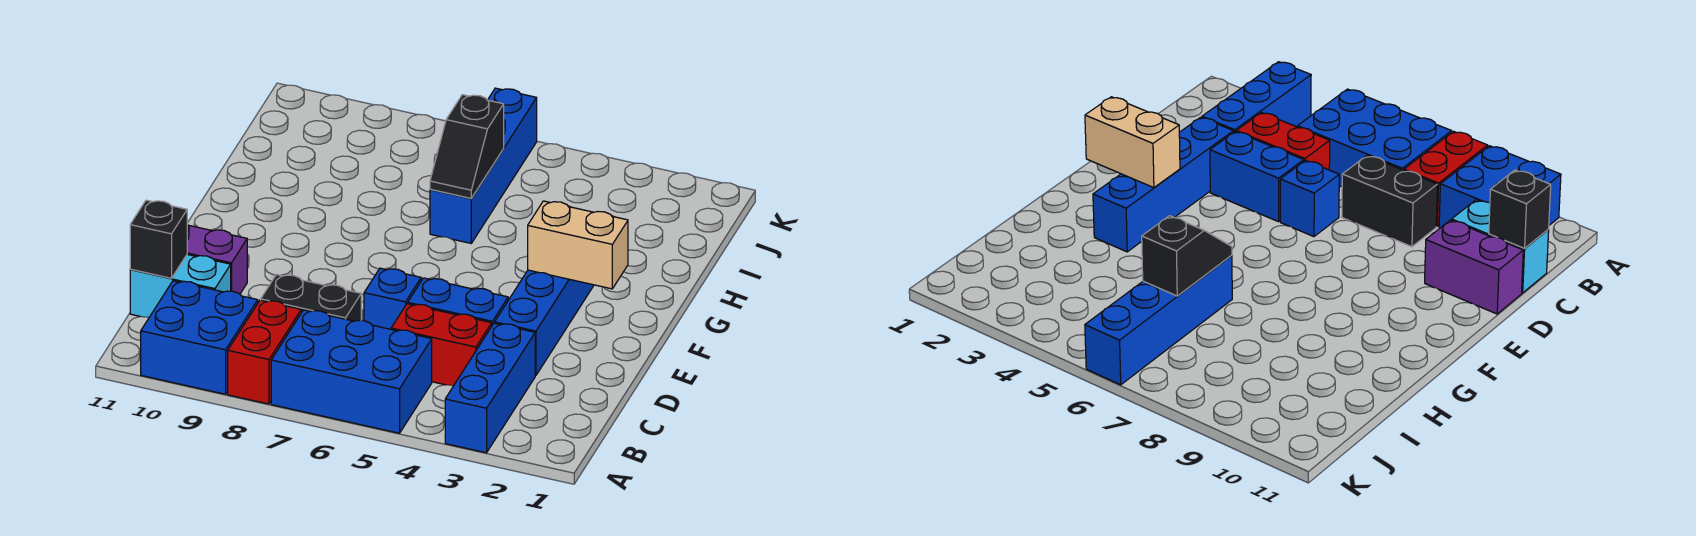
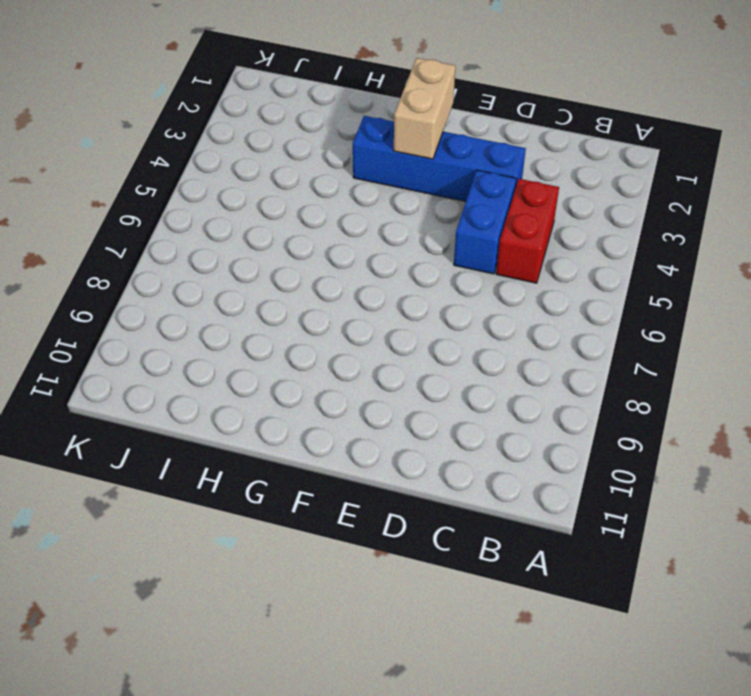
none -> blue brick A3:C3 level 1
none -> blue brick A5:B7 level 1
none -> red brick A8:B8 level 1

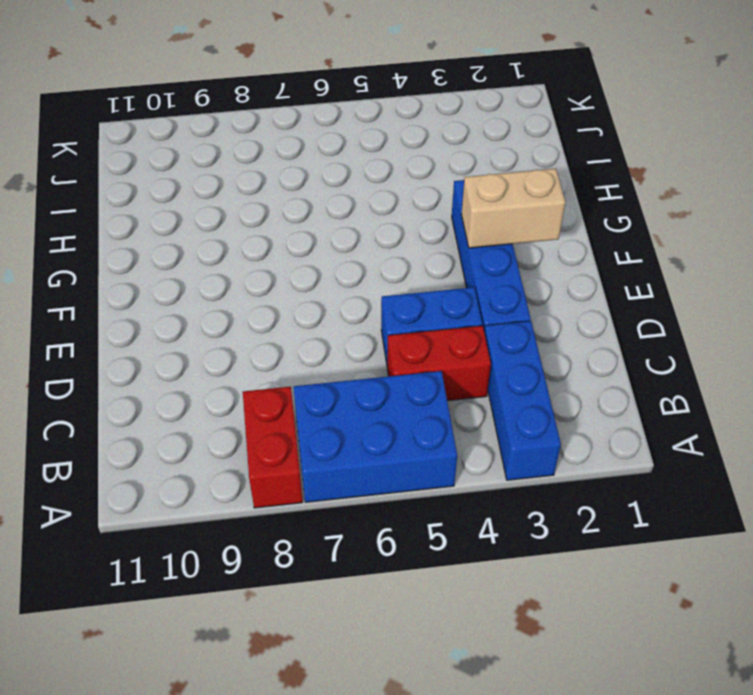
none -> blue brick A9:B10 level 1
none -> black brick C7:C8 level 1
none -> cyan brick C10:C11 level 1

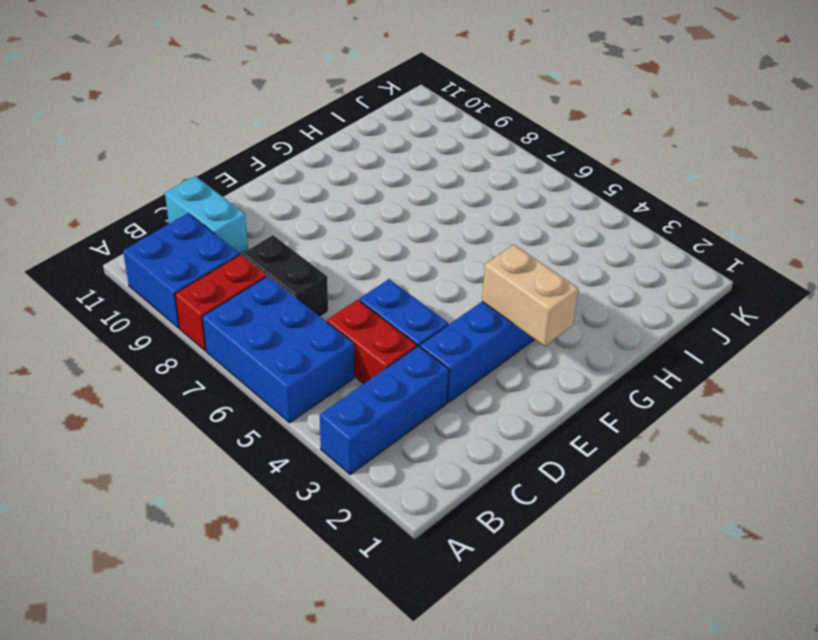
none -> blue brick D6 level 1
none -> purple brick D10:D11 level 1
none -> blue brick H6:K6 level 1

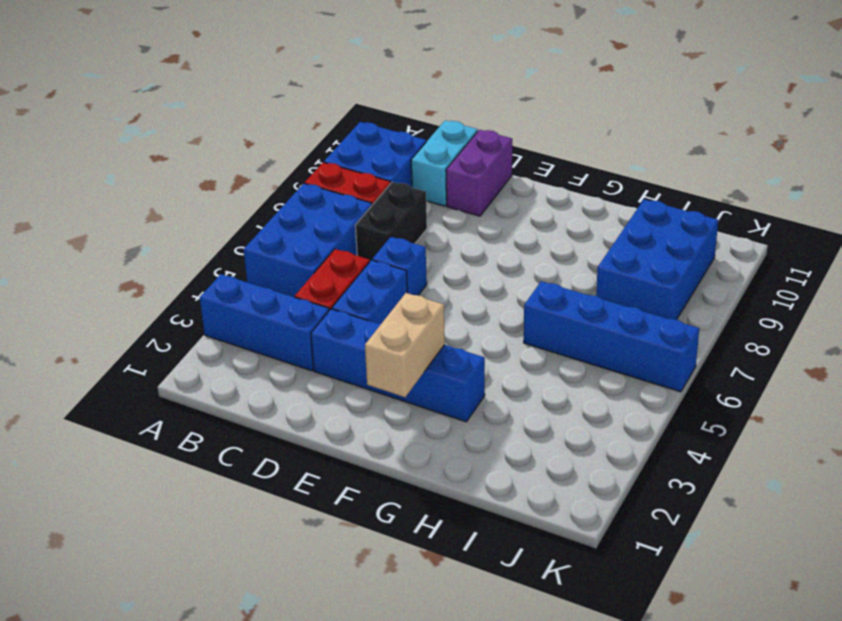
blue brick I8:J10 level 1 -> none
none -> black brick C11 level 2
none -> black slope H6:I6 level 2 top I

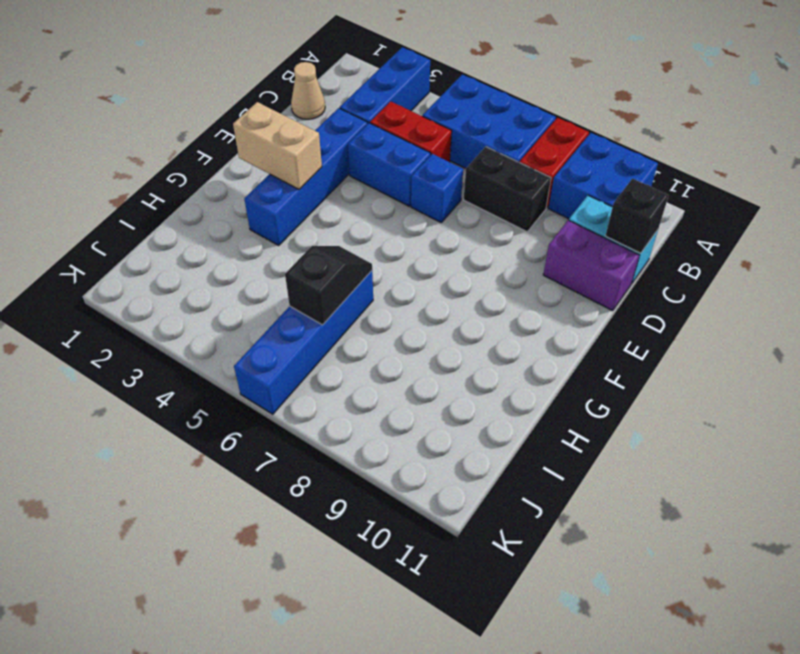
tan cone C1 level 1 -> none

